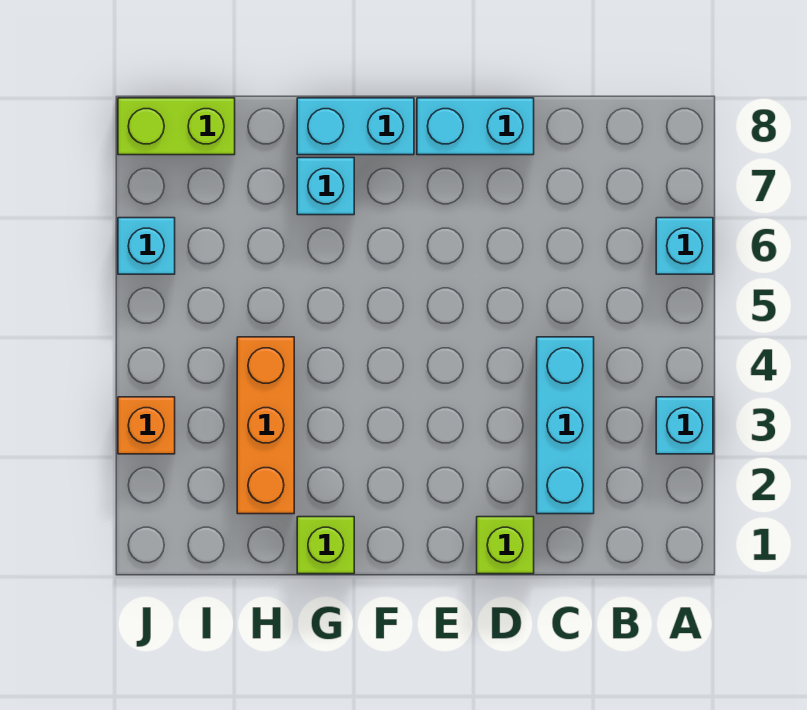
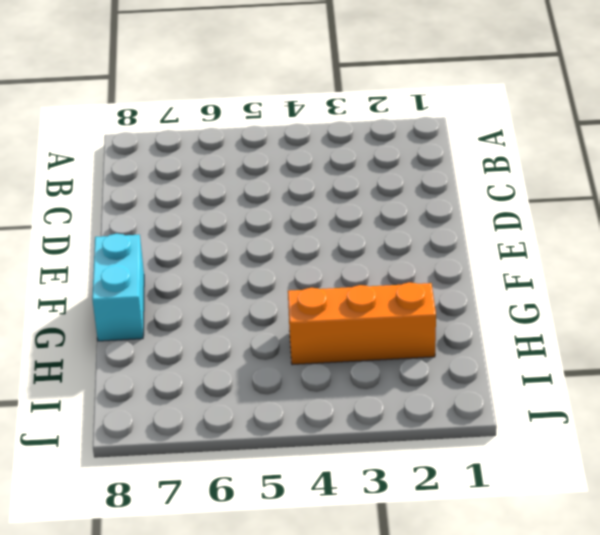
none -> cyan brick A3 level 1
none -> cyan brick A6 level 1
none -> cyan brick C2:C4 level 1

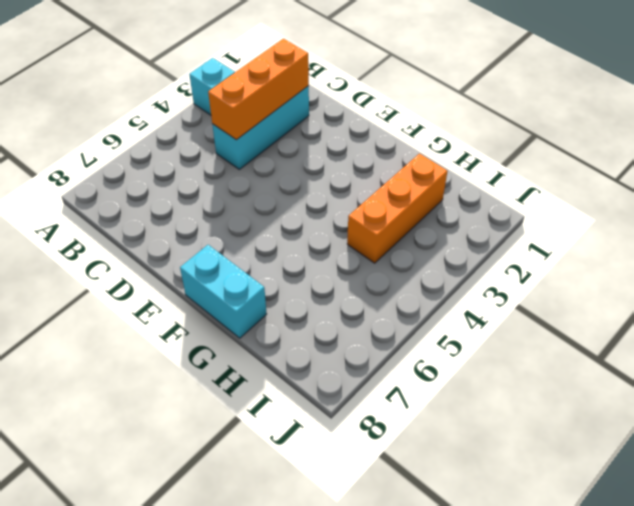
orange brick C2:C4 level 2 -> none
none -> cyan brick A6 level 1
none -> lime brick D1 level 1
none -> cyan brick D8:E8 level 1

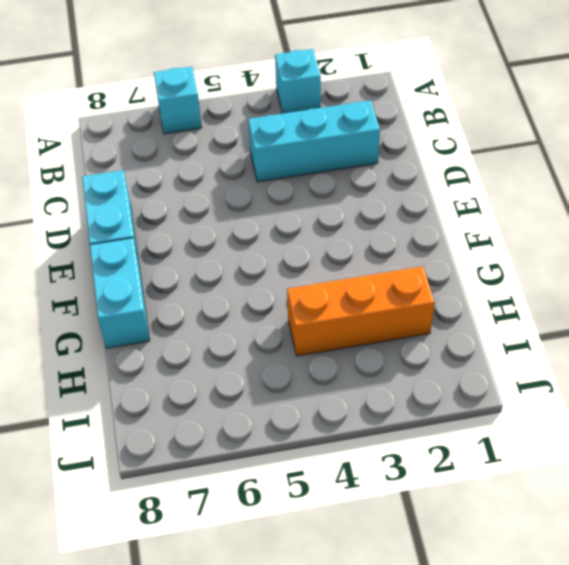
none -> lime brick D1 level 1
none -> lime brick G1 level 1
none -> cyan brick G7 level 1

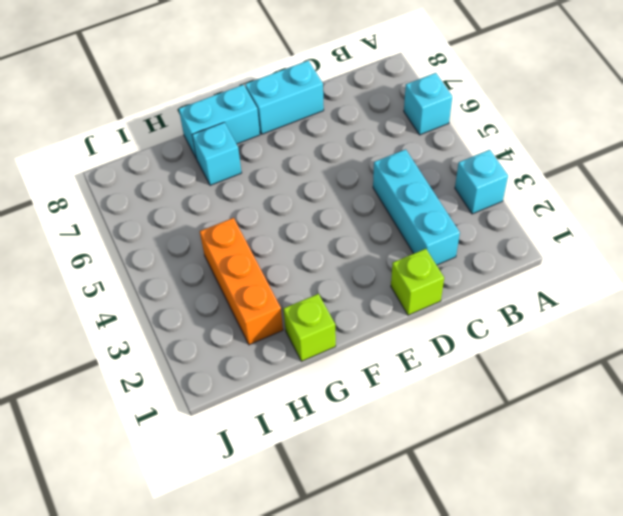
none -> lime brick I8:J8 level 1
none -> orange brick J3 level 1
none -> cyan brick J6 level 1

